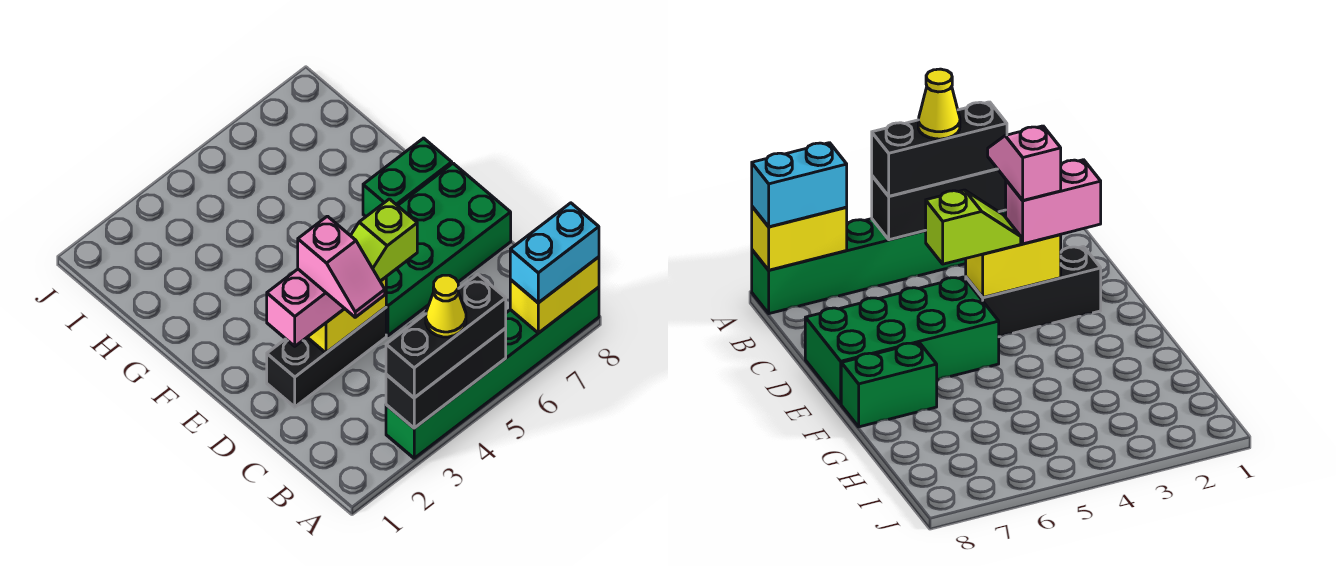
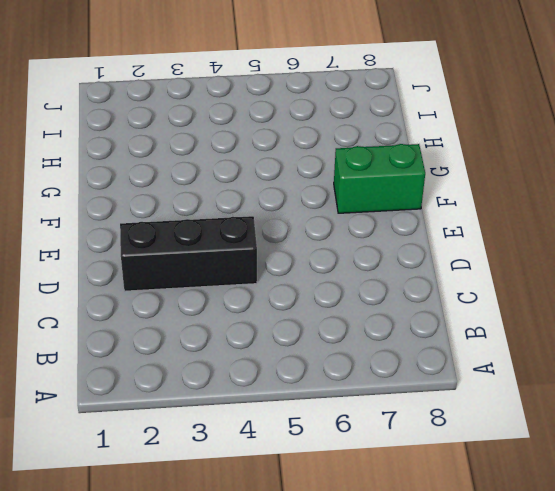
none -> green brick A3:A8 level 1
none -> green brick D5:E8 level 1
none -> black brick A3:A5 level 2

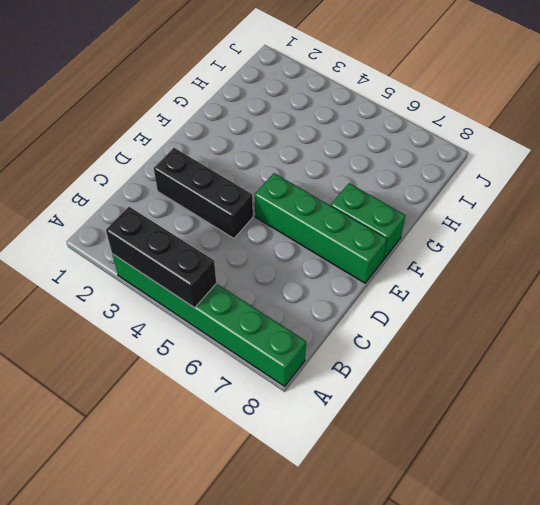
green brick E5:E8 level 1 -> green brick D5:E8 level 1
none -> yellow brick A7:A8 level 2
none -> yellow brick D3:D4 level 2
none -> black brick A3:A5 level 3

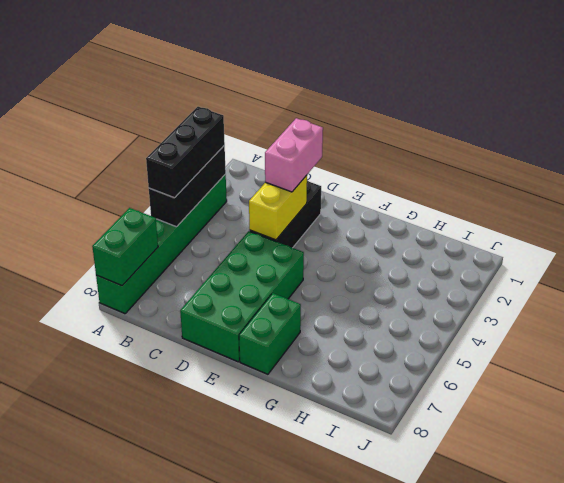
green brick A7:A8 level 2 -> yellow brick A7:A8 level 2
none -> cyan brick A7:A8 level 3
none -> lime slope D4:D5 level 3 top 5
none -> yellow cone A4 level 4

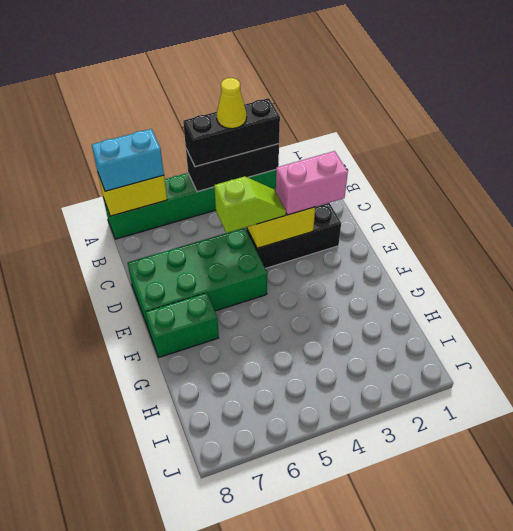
none -> pink slope C3:D3 level 4 top D

